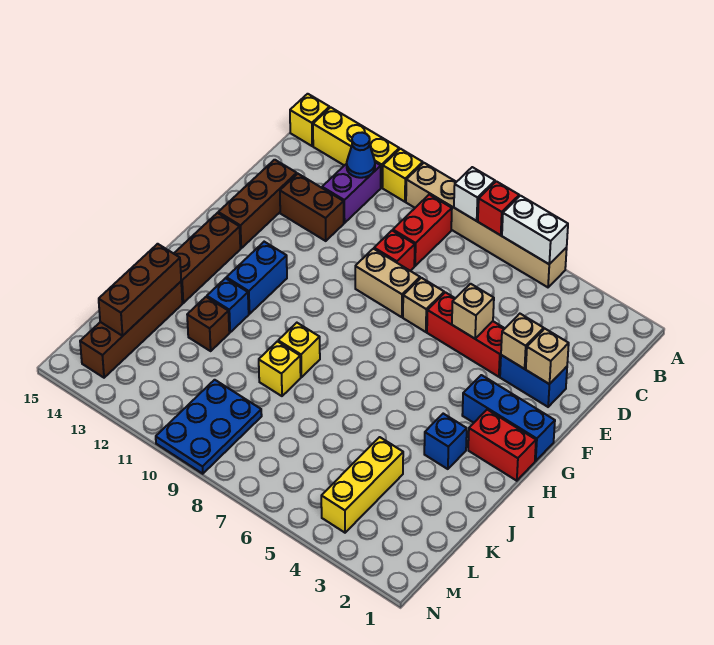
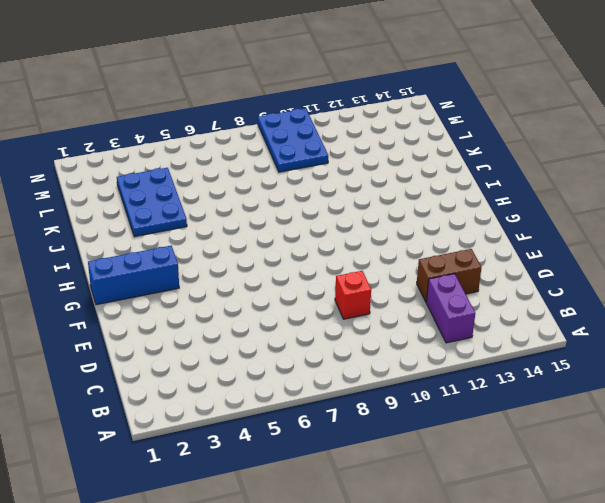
blue plate J3:L4 level 1 -> yellow brick K4:M4 level 1
none -> tan brick A5:A10 level 1
none -> yellow brick A11 level 1
none -> yellow brick A12:A14 level 1
none -> yellow brick A15 level 1

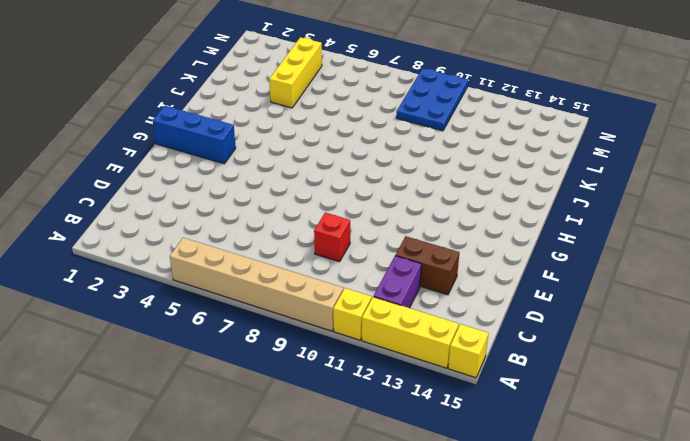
none -> red brick B9:C9 level 1
none -> brown brick D14:F14 level 1
none -> blue brick E2:E3 level 1
none -> red brick E4:E6 level 1

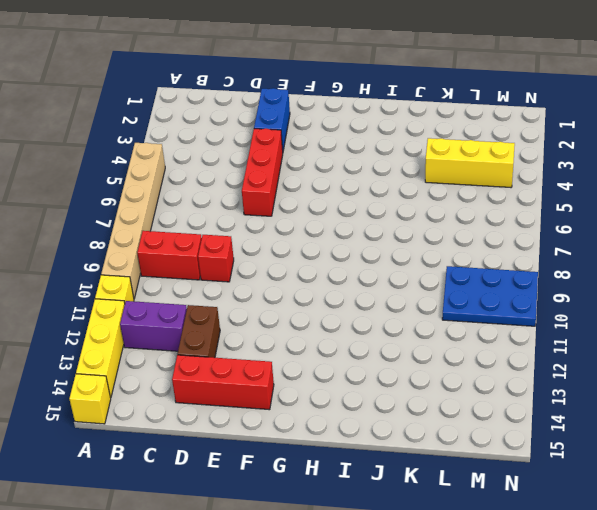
red brick D14:F14 level 1 -> brown brick D14:F14 level 1
none -> tan brick E7 level 1
none -> tan brick E8:E9 level 1
none -> blue brick G1:G3 level 1
none -> blue brick G12:H12 level 1

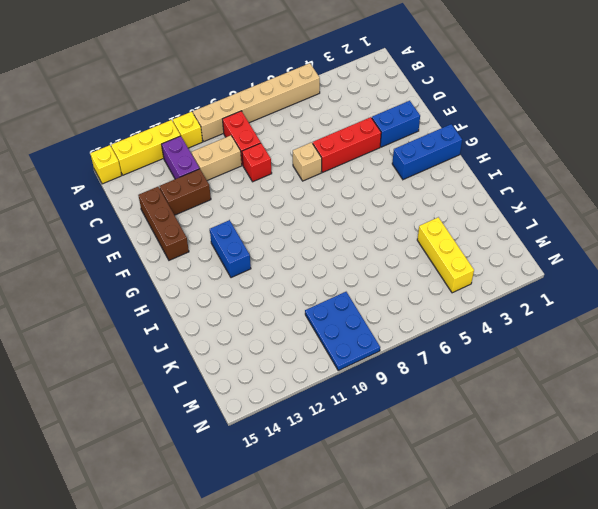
tan brick C10:C11 level 1 -> tan brick E8:E9 level 1
none -> brown brick G14:I14 level 1
none -> red brick H1:H2 level 1
none -> blue brick I3 level 1
none -> yellow brick I9 level 1

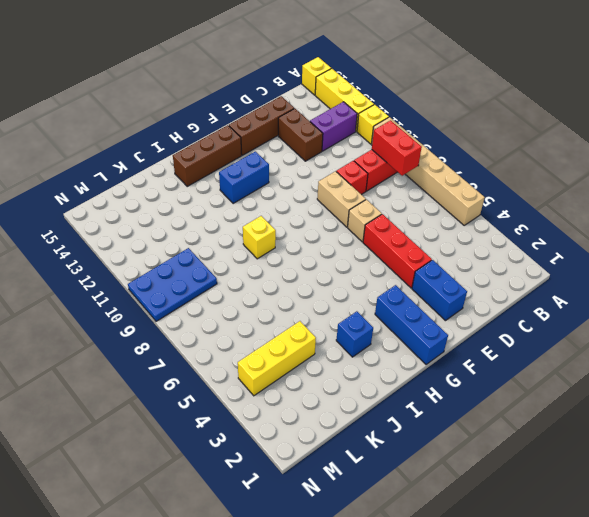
red brick B8:B9 level 2 -> red brick H1:H2 level 1
none -> blue brick I12 level 1
none -> yellow brick J9 level 1
none -> brown brick J12 level 1
none -> brown brick J14:M14 level 1

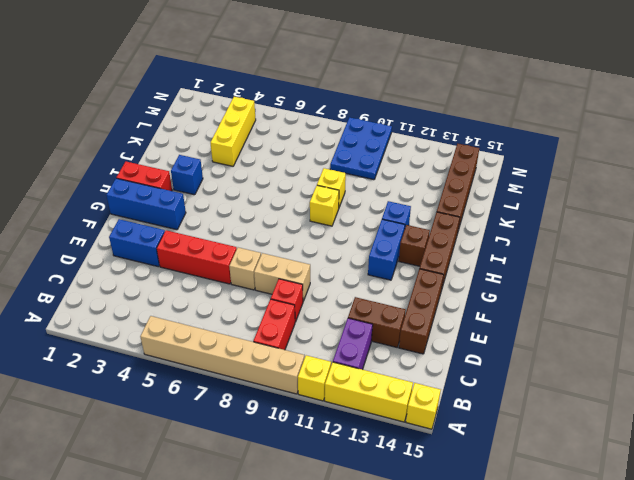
brown brick H13 level 1 -> brown brick J12 level 1
none -> white brick A5:A6 level 2
none -> red brick A7 level 2
none -> white brick A8 level 2
none -> blue cone B12 level 2

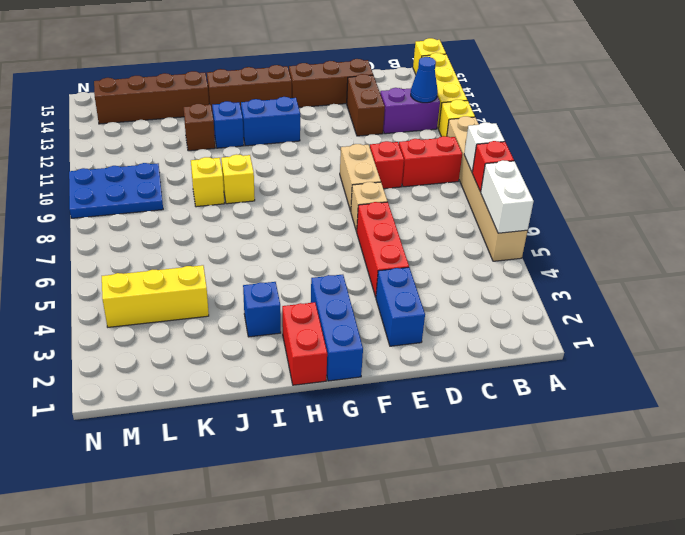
none -> tan brick E2 level 2
none -> tan brick E3 level 2
none -> tan brick E5 level 2
none -> brown brick J14:L14 level 2

